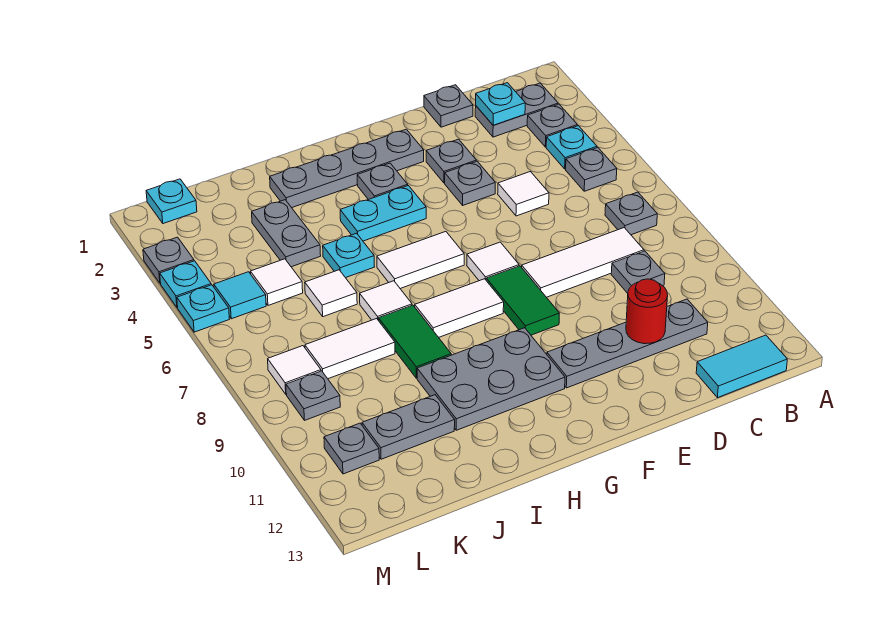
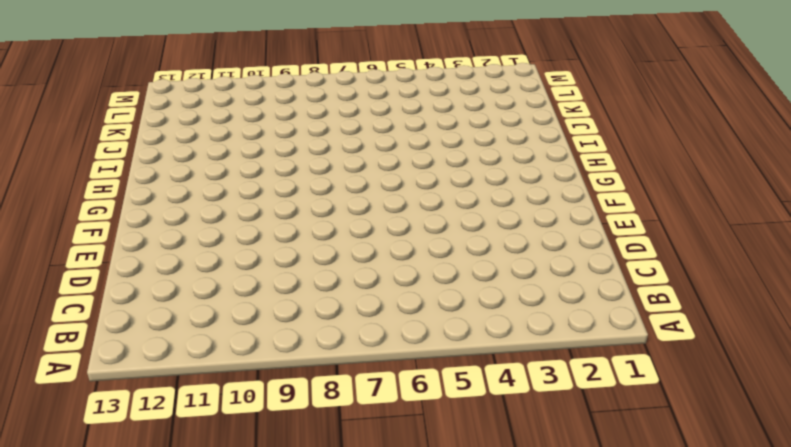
none -> grey plate B2:C2 level 1
none -> grey plate B3 level 1
none -> cyan plate B4 level 1
none -> grey plate B5 level 1

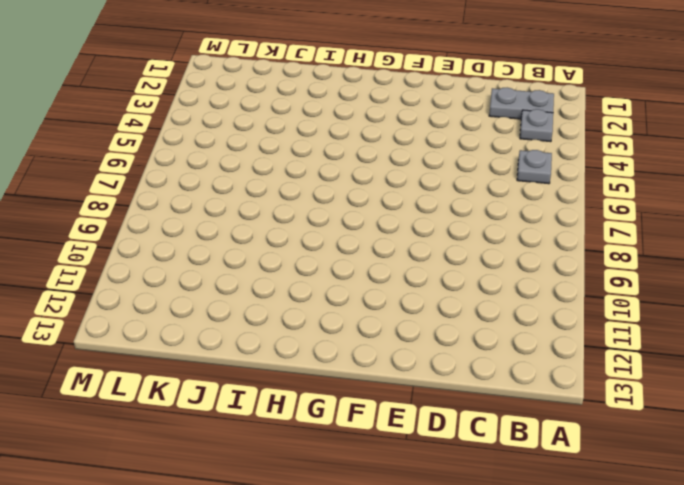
none -> cyan plate B4 level 1
none -> grey plate B7 level 1
none -> cyan tile B13:C13 level 1
none -> white tile C8:E8 level 1

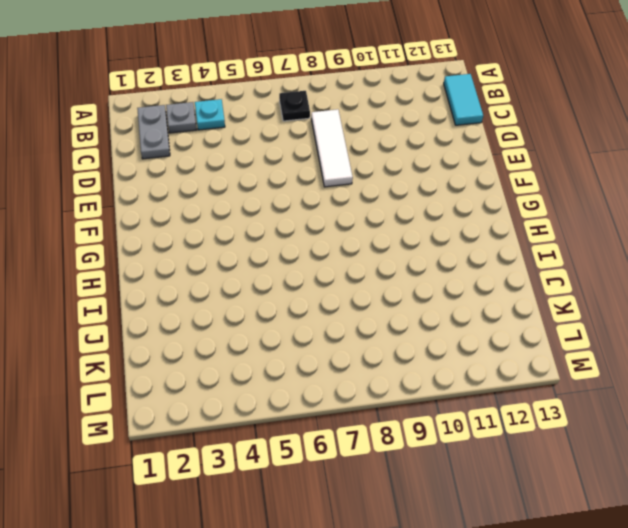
black plate B7 level 1 -> grey plate B7 level 1
none -> grey plate B5 level 1
none -> grey plate C9 level 1
none -> grey plate C11:F11 level 1
none -> grey plate D1 level 1

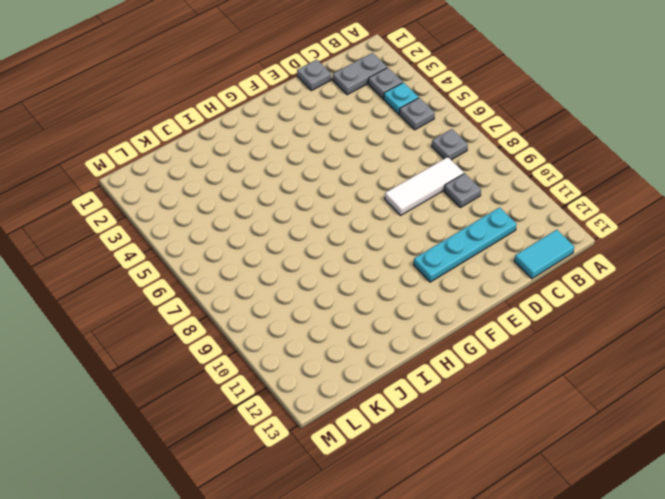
cyan plate C11:F11 level 1 -> grey plate C11:F11 level 1
none -> white tile D5 level 1
none -> grey plate E3 level 1
none -> grey plate E4 level 1
none -> grey plate F2:I2 level 1

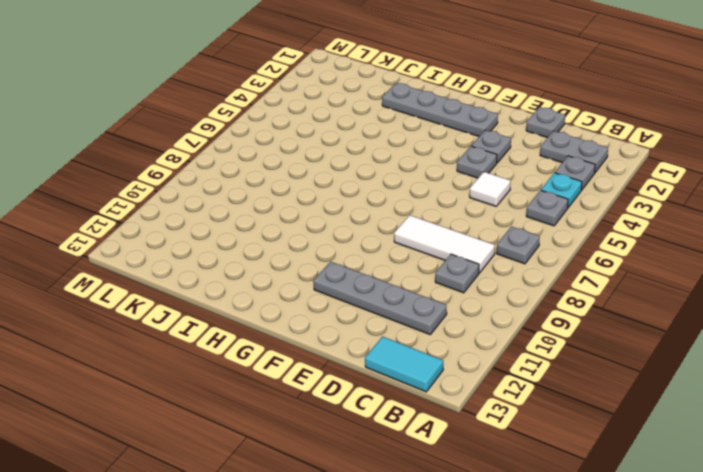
none -> white tile F7 level 1
none -> green tile F8:F9 level 1
none -> grey plate G3 level 1
none -> cyan plate G4:H4 level 1

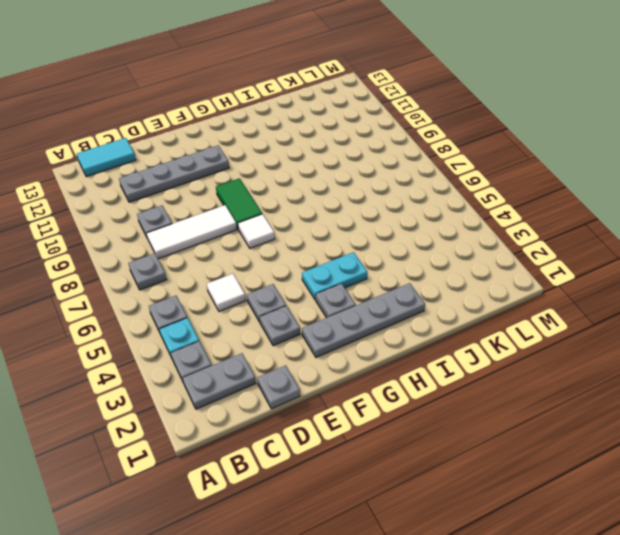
none -> white tile G6:H6 level 1
none -> white tile G8:H8 level 1
none -> grey plate G10:I11 level 1
none -> cyan plate I5 level 1

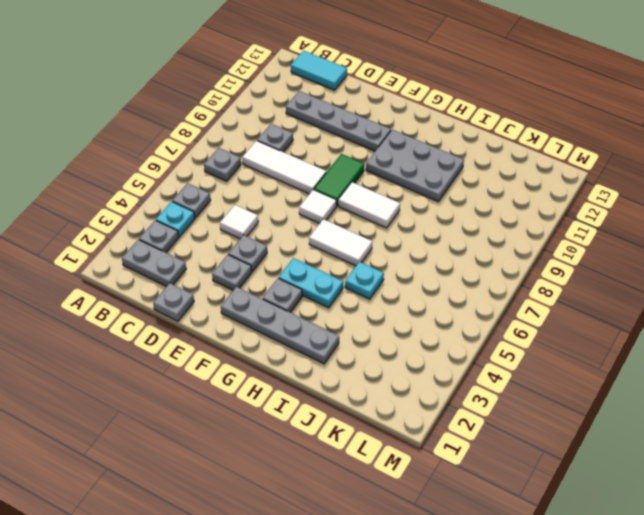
none -> white tile I7 level 1
none -> green tile I8:I9 level 1
none -> grey plate J3:J4 level 1
none -> white tile J6 level 1

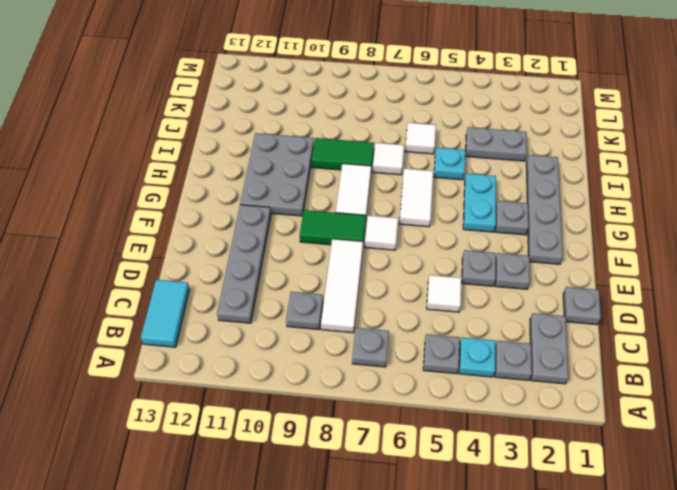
none -> white tile J8:K8 level 1
none -> grey plate J11:K11 level 1
none -> white tile K5 level 1
none -> cyan plate L1 level 1

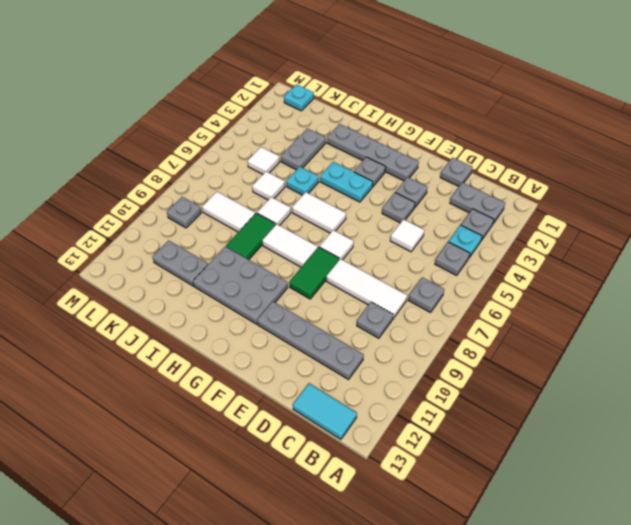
none -> cyan tile L5 level 1
none -> white tile L8 level 1
none -> grey plate L11 level 1
none -> grey plate M3 level 1

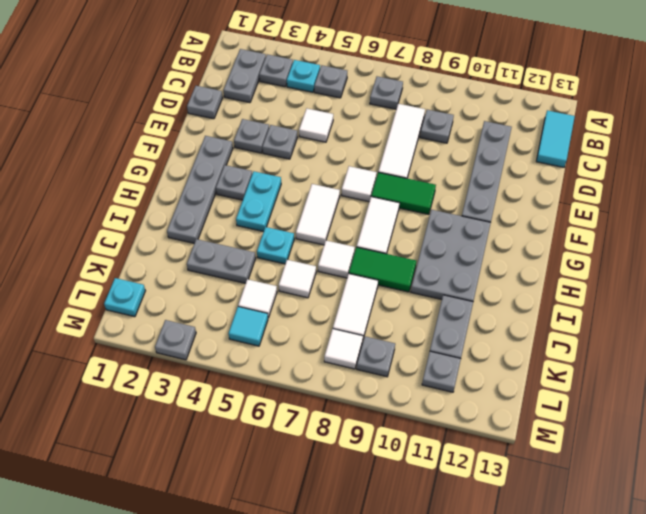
none -> cyan plate M4 level 1
none -> cyan plate M5 level 1
none -> cyan plate C2 level 2
none -> red round brick D11 level 2

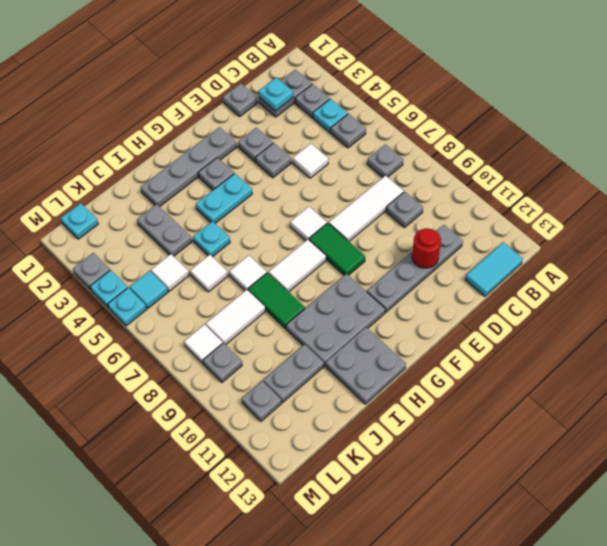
grey plate H12:I13 level 1 -> none
none -> white tile G6:H6 level 1

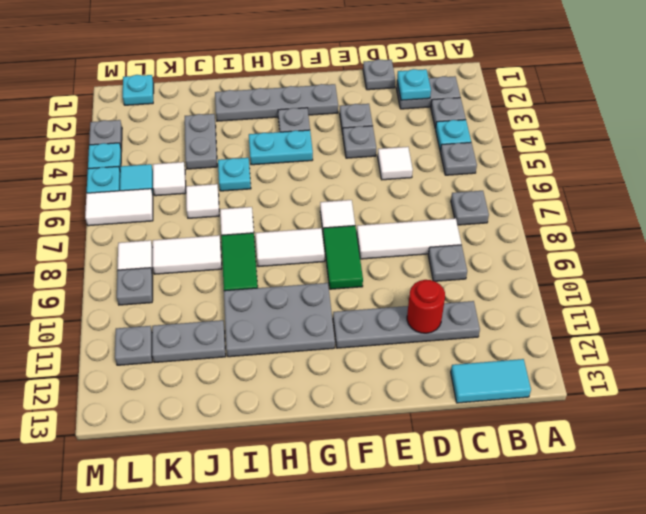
white tile L6:M6 level 1 -> white tile G6:H6 level 1

